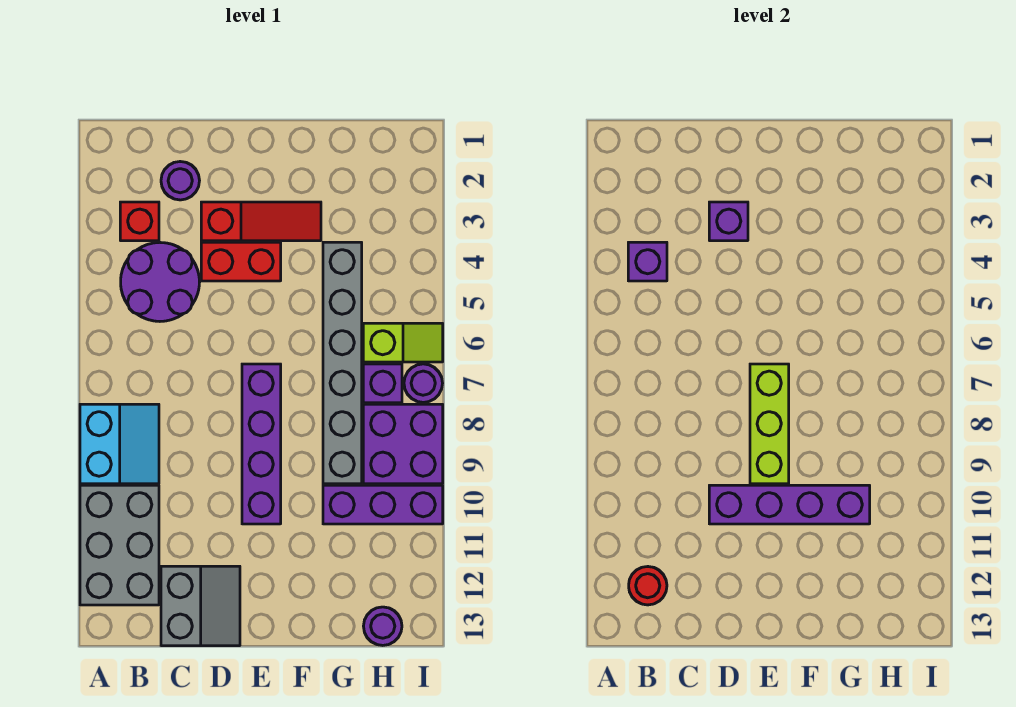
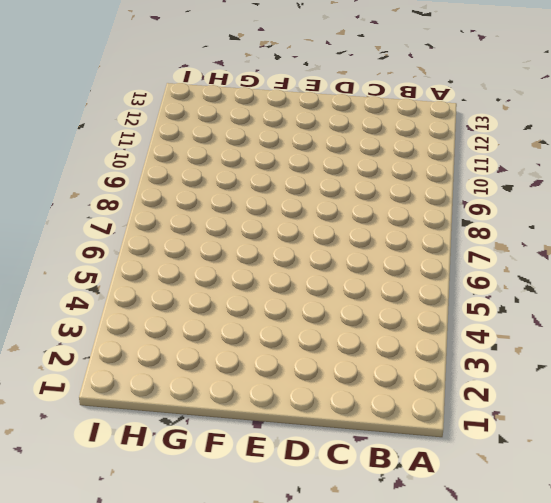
none -> cyan slope A8:B9 level 1 top A
none -> grey brick A10:B12 level 1
none -> red brick B3 level 1

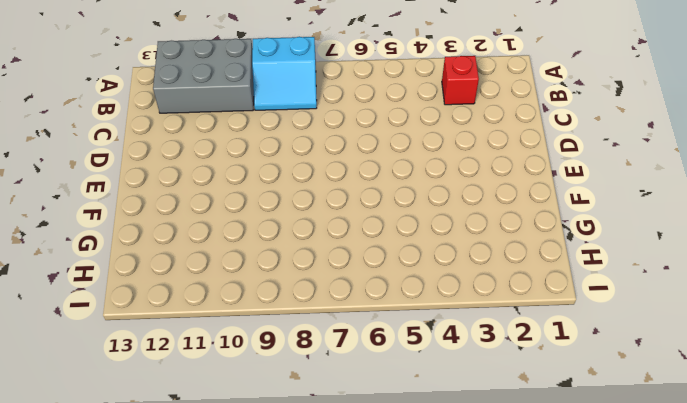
none -> purple round brick B4:C5 level 1
none -> purple round brick C2 level 1
none -> grey slope C12:D13 level 1 top C

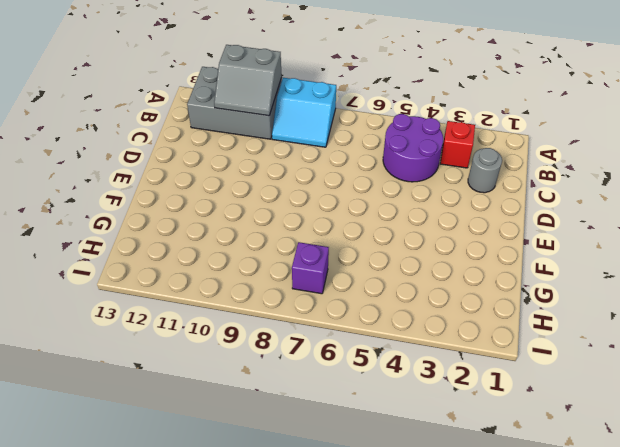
grey slope A10:B11 level 2 top A -> grey slope C12:D13 level 1 top C
grey round brick C2 level 1 -> purple round brick C2 level 1
none -> red slope D3:F3 level 1 top D
none -> red brick D4:E4 level 1
none -> purple brick E7:E10 level 1

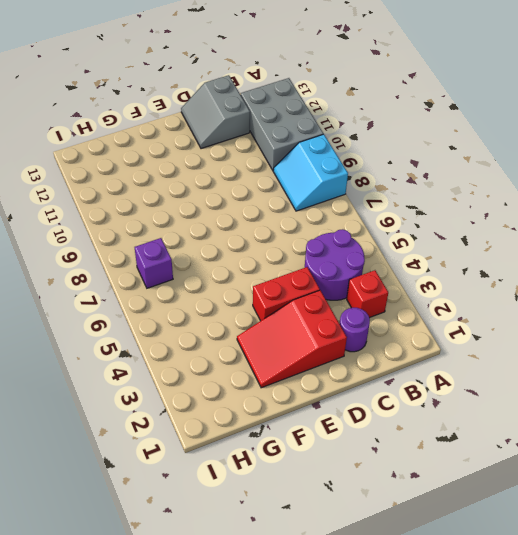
red slope D2:F3 level 1 top D -> red slope D3:F3 level 1 top D
none -> purple brick E7:E10 level 1
none -> grey brick G4:G9 level 1
none -> purple brick G10:I10 level 1

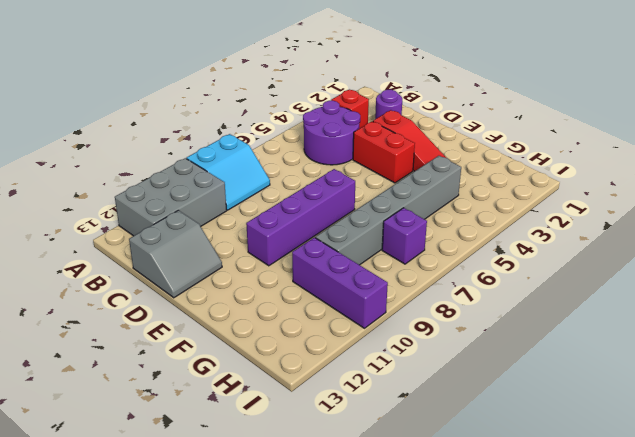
none -> lime slope H6:I6 level 1 top H
none -> purple brick H8:I9 level 1
none -> purple round brick H13 level 1

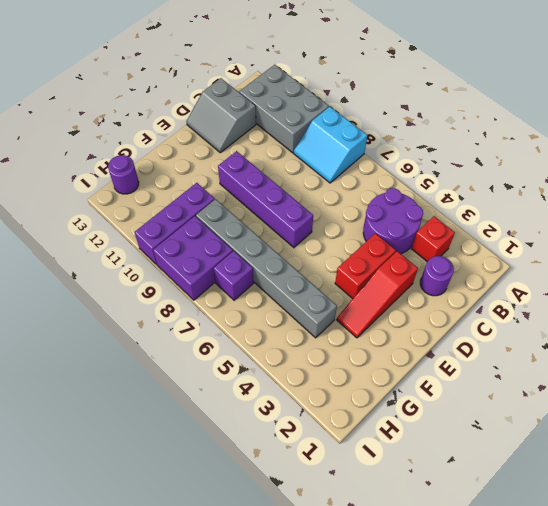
none -> lime slope H6:I6 level 1 top H
none -> purple round brick I7 level 1
none -> purple brick B4 level 2

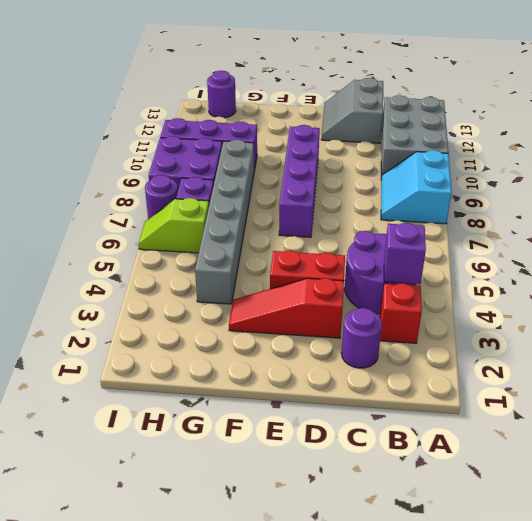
none -> red round brick B12 level 2
none -> purple brick D3 level 2
none -> purple brick D10:G10 level 2

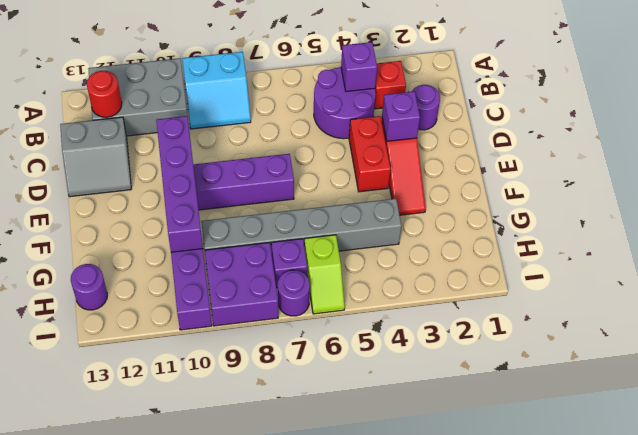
none -> lime brick E7:E9 level 2

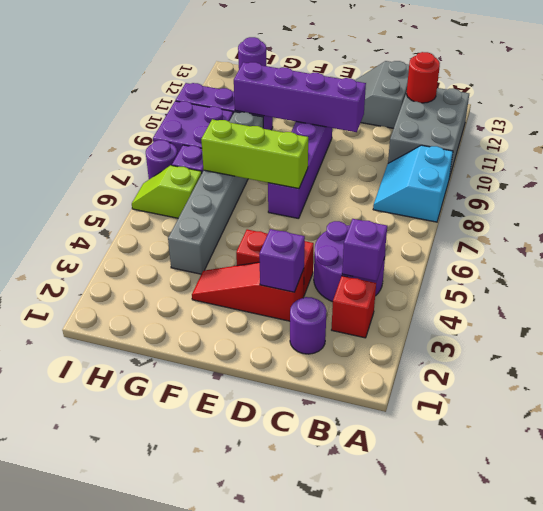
lime brick E7:G7 level 2 -> lime brick E7:E9 level 2

